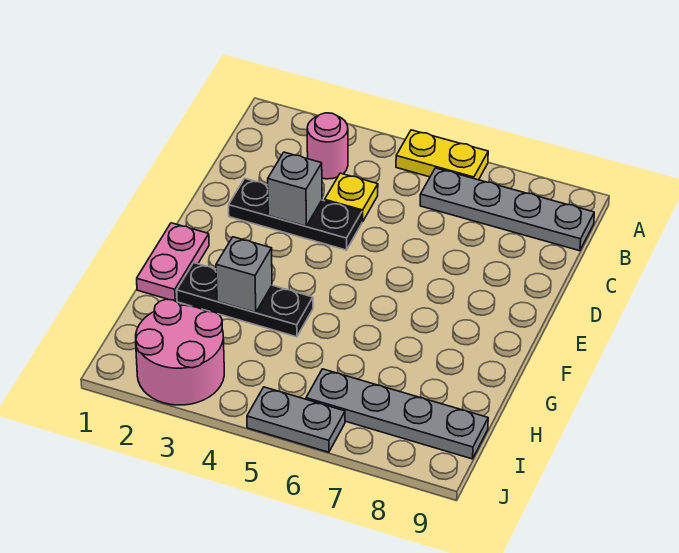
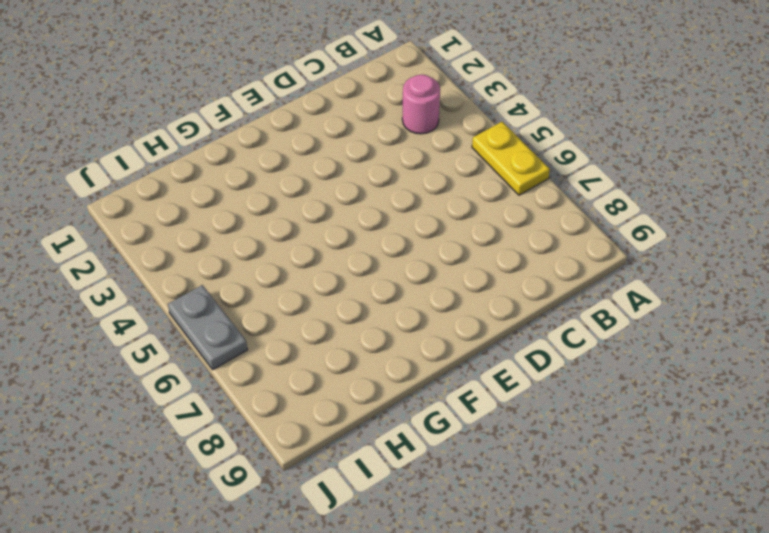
none -> grey plate B6:B9 level 1
none -> yellow plate C4 level 1
none -> black plate D2:D4 level 1

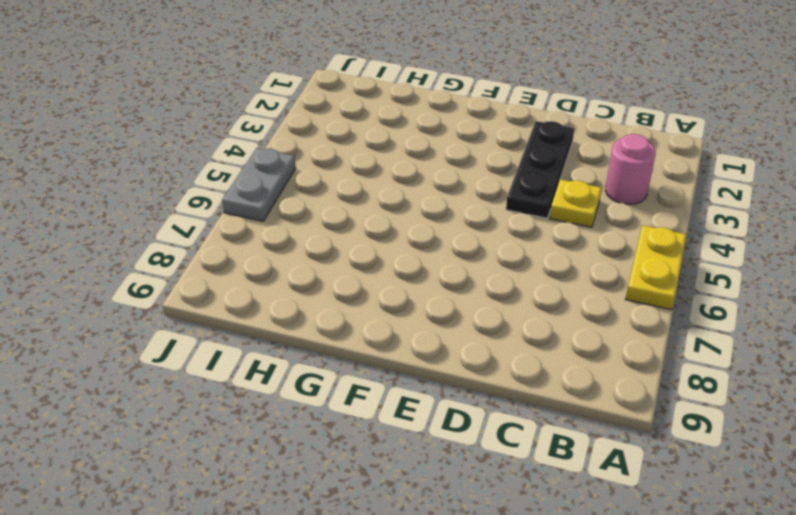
none -> grey plate B6:B9 level 1
none -> pink plate F1:G1 level 1
none -> black plate G2:G4 level 1

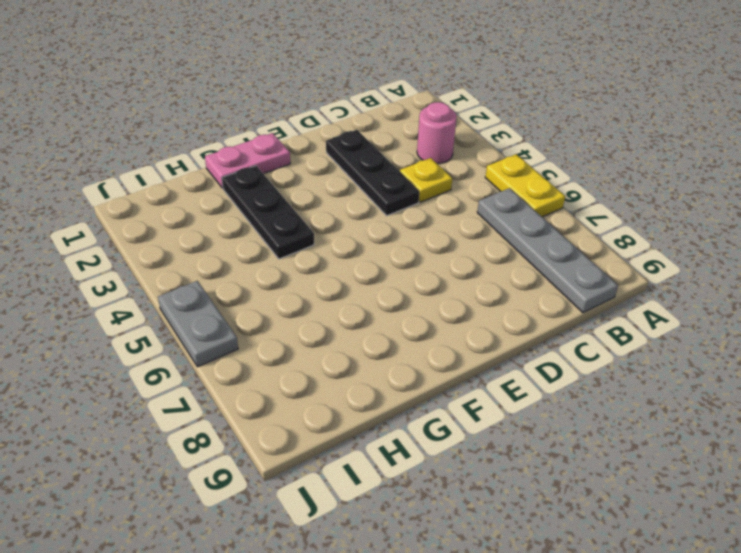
none -> pink round brick I2:J3 level 1
none -> grey plate I6:I9 level 1
none -> grey brick D3 level 2

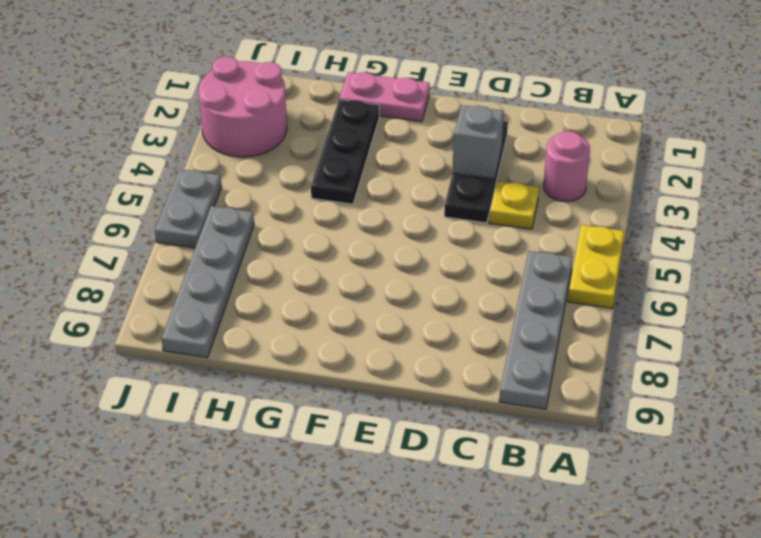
none -> grey brick G3 level 2

